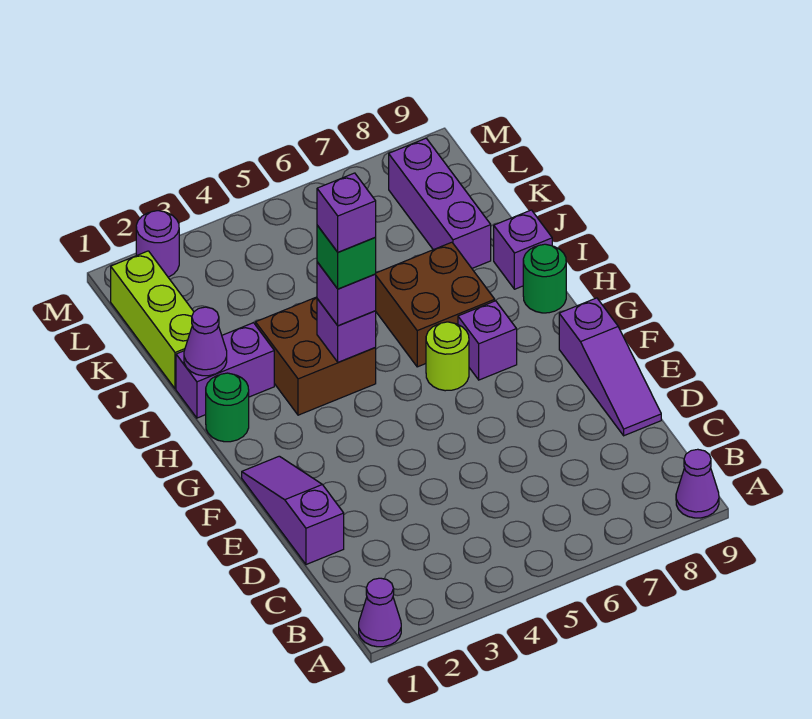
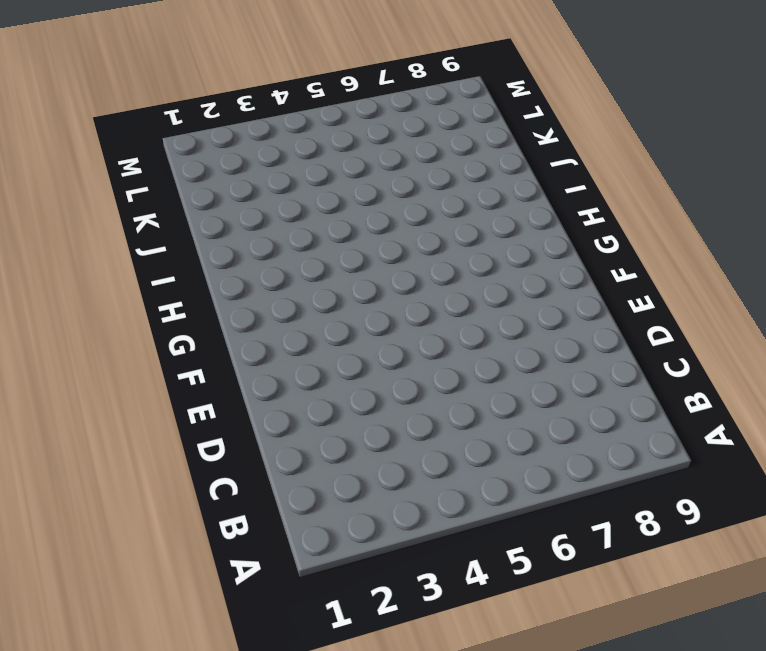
none -> purple cone A1 level 1
none -> purple cone A9 level 1
none -> purple slope D1:F1 level 1 top D

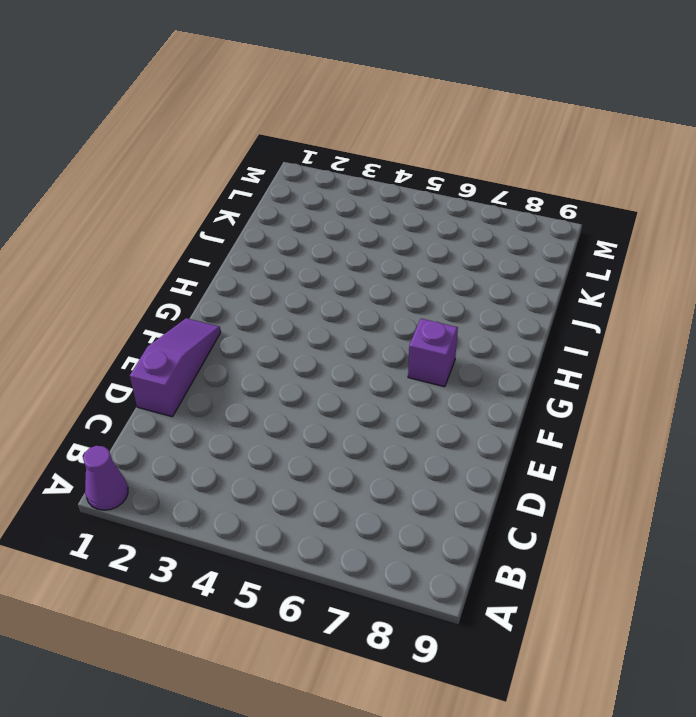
none -> purple cone A9 level 1
none -> purple slope D9:F9 level 1 top F
none -> lime round brick G6 level 1

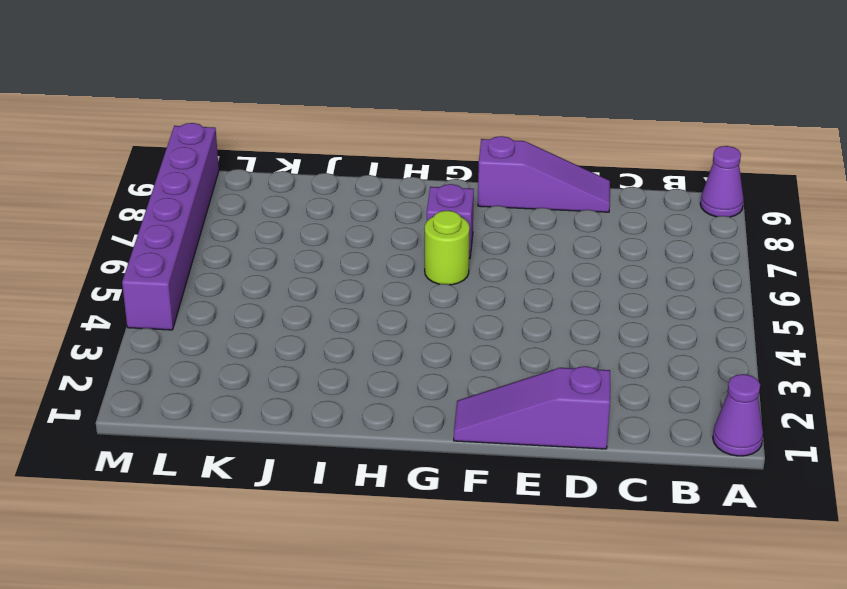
purple brick M4:M9 level 1 -> none
none -> green round brick H1 level 1
none -> brown brick H3:I4 level 1
none -> brown brick H6:I7 level 1

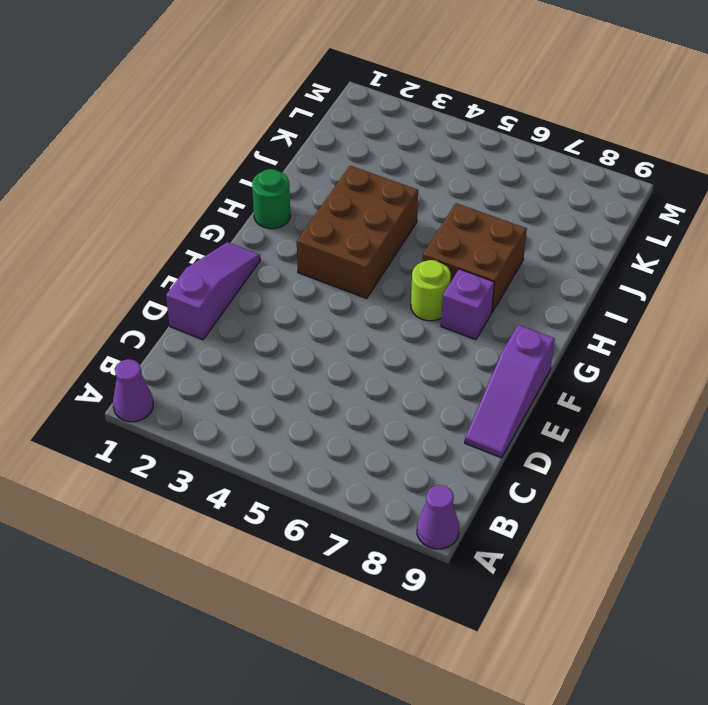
brown brick G3:I4 level 1 -> brown brick H3:I4 level 1
none -> green round brick H9 level 1
none -> purple brick I1:I2 level 1
none -> purple brick I9 level 1

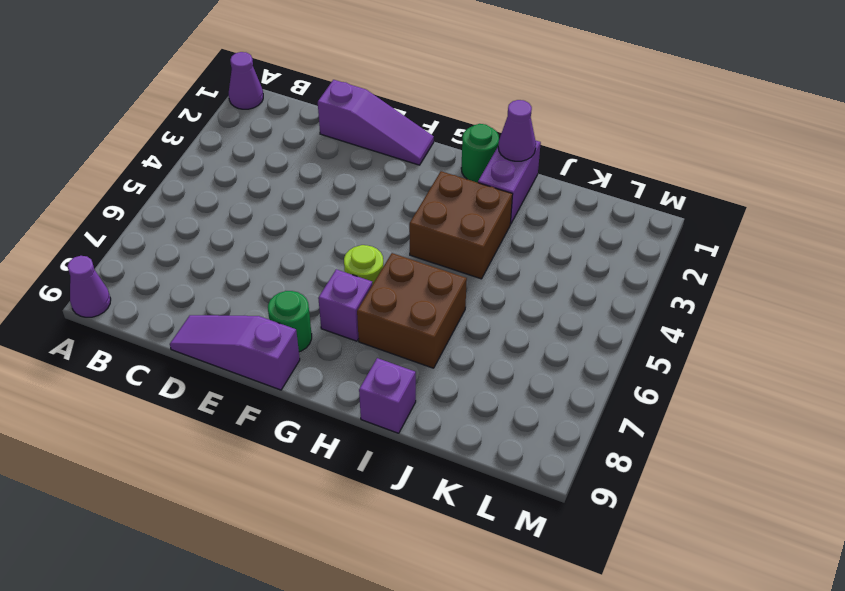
green round brick F8 level 1 -> green round brick H9 level 1
none -> lime brick J1:L1 level 1
none -> purple brick J8:L8 level 1
none -> purple round brick M2 level 1

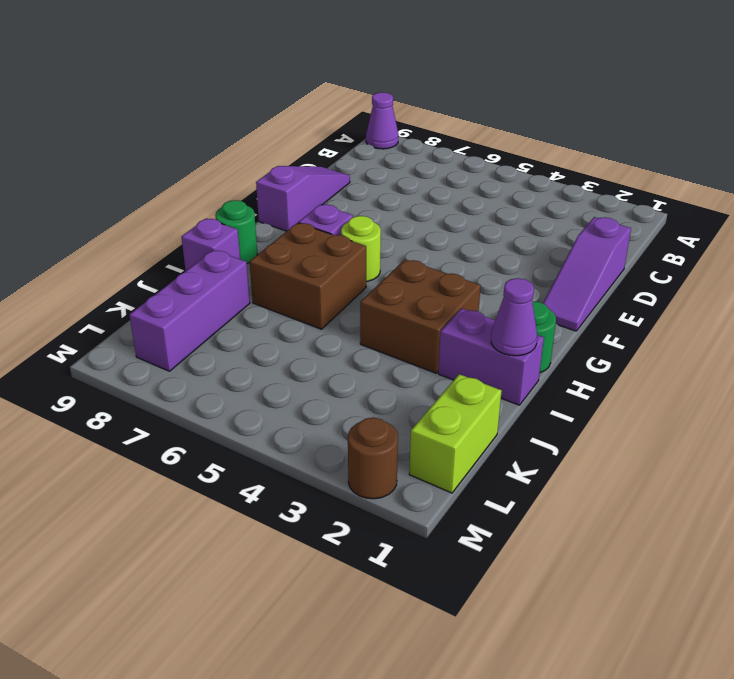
lime brick K1:L1 level 1 -> lime brick J1:L1 level 1
brown round brick M2 level 1 -> purple round brick M2 level 1
none -> purple cone A1 level 1
none -> purple brick H4 level 2
none -> purple brick H4 level 3

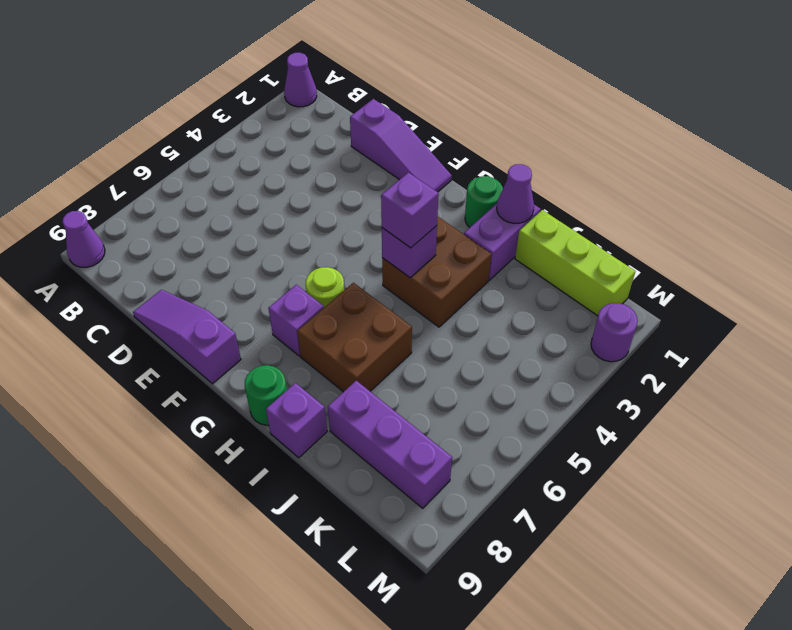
none -> green brick H4 level 4
none -> purple brick H4 level 5

